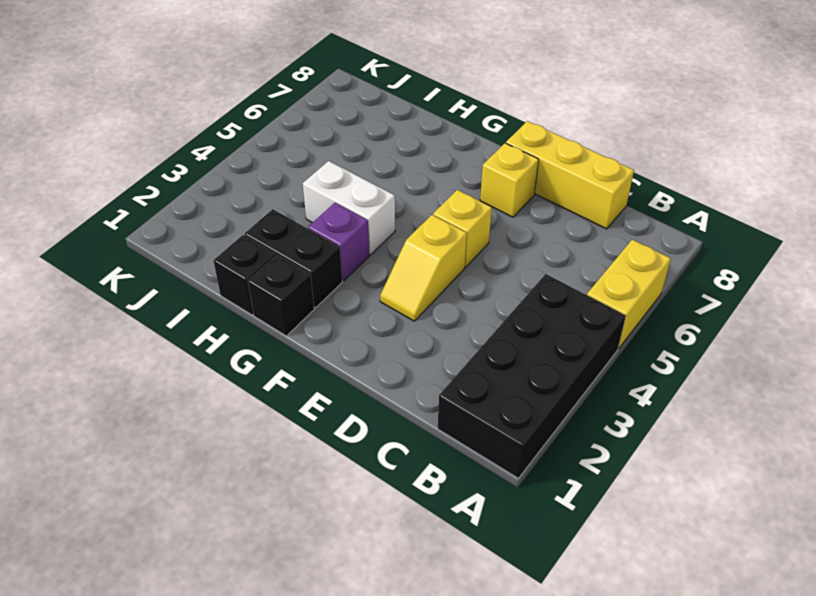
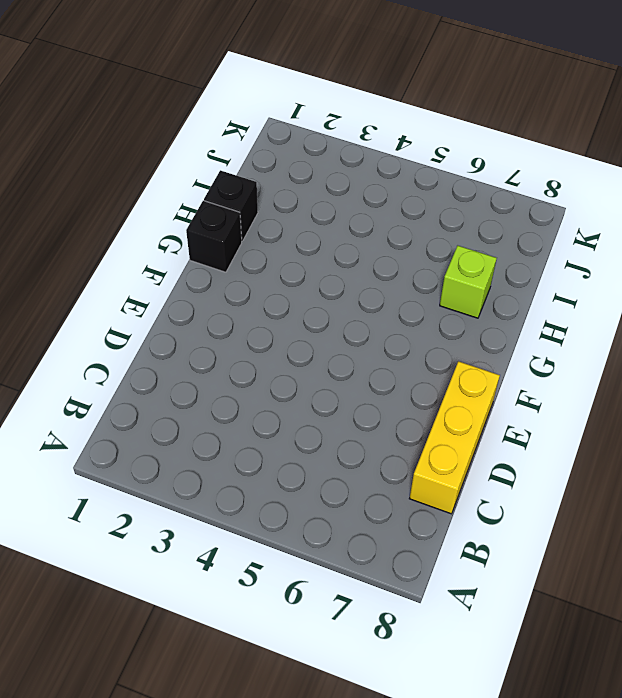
lime brick H7 level 1 -> none
none -> black brick A1:B4 level 1
none -> yellow brick A5:A6 level 1

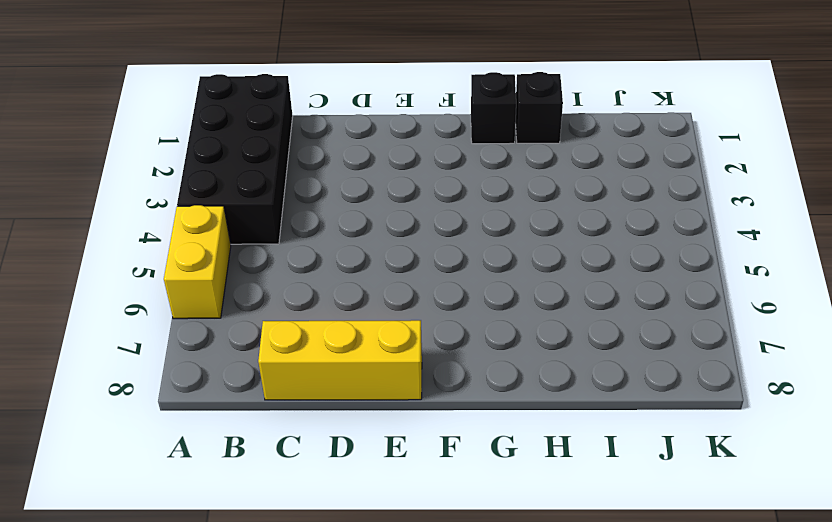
none -> yellow slope E3:E4 level 1 top 4
none -> yellow brick E5 level 1

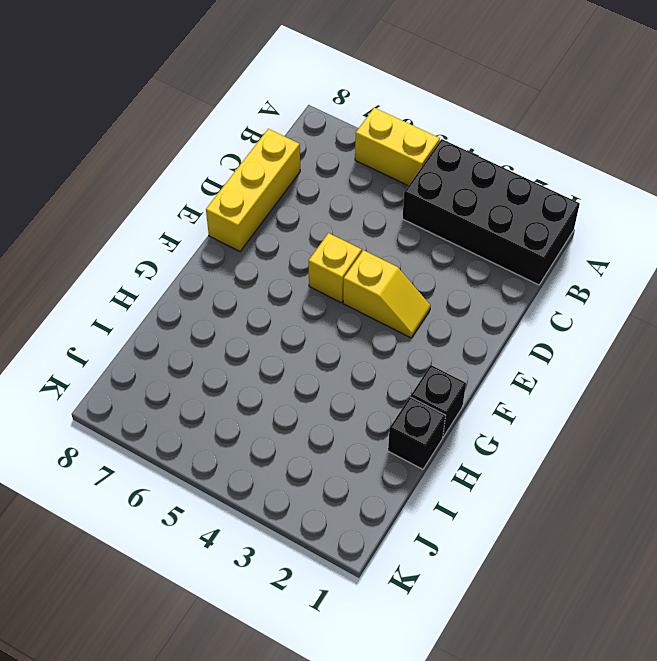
none -> yellow brick E7 level 1
none -> black brick G2:H2 level 1

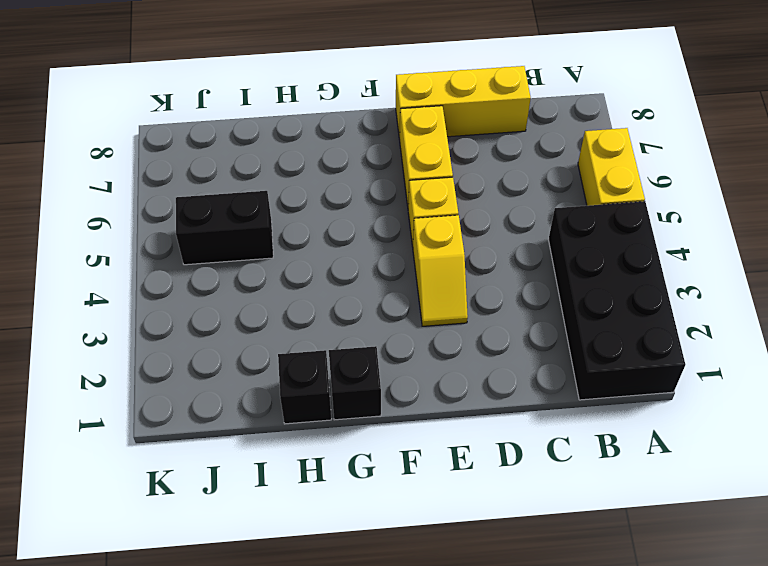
yellow brick E6:E7 level 1 -> yellow brick E7 level 1
black brick I5:J5 level 1 -> black brick G2:H2 level 1
none -> purple brick G3 level 1
none -> white brick G4:H4 level 1

